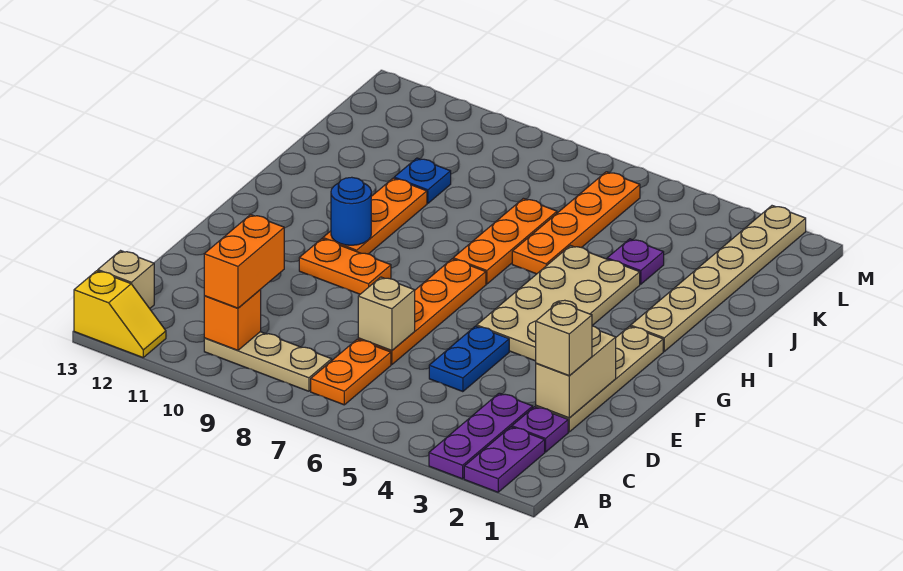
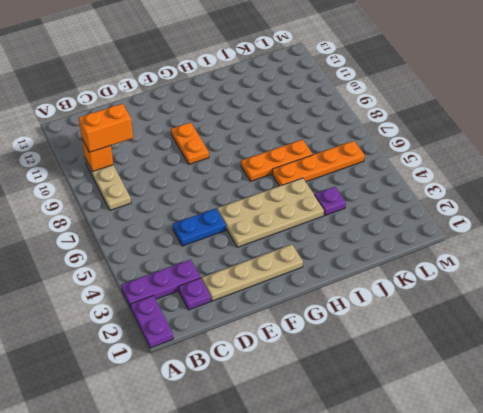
purple plate A1:A2 level 1 -> purple plate A2:B2 level 1
none -> yellow slope A12:A13 level 1 top 13
none -> orange plate B7:C7 level 1
none -> tan brick B13 level 1

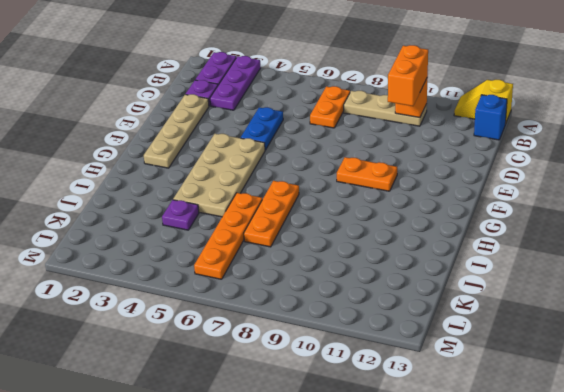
blue brick B13 level 1 -> tan brick B13 level 1
none -> orange plate D7:G7 level 1
none -> orange plate G10:I10 level 1
none -> tan plate H2:M2 level 1

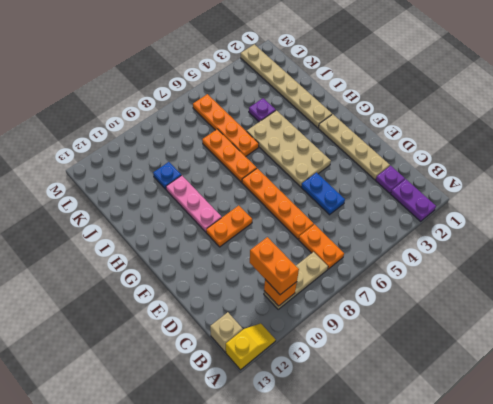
pink plate G10:I10 level 1 -> orange plate G10:I10 level 1
none -> purple plate A3:C3 level 1
none -> tan brick D2:E2 level 2
none -> tan brick D7 level 2

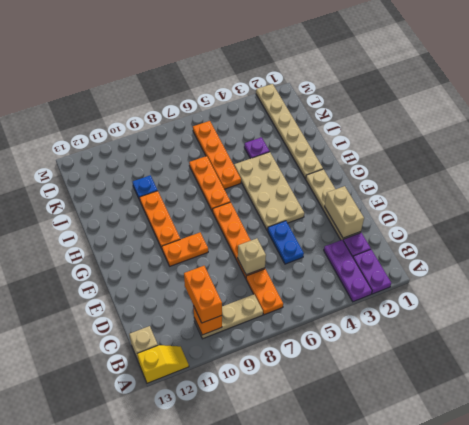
none -> blue round brick G10 level 2
none -> tan brick D2 level 3

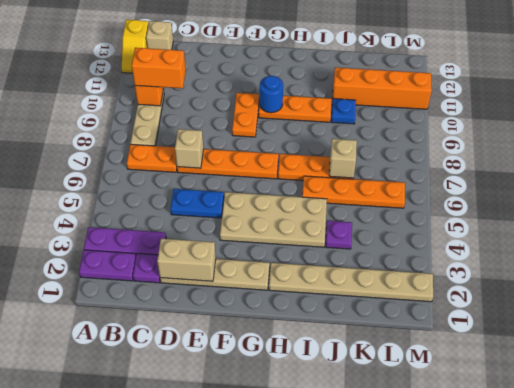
tan brick J7 level 2 -> tan brick D2 level 3
orange brick J11:M11 level 1 -> none

